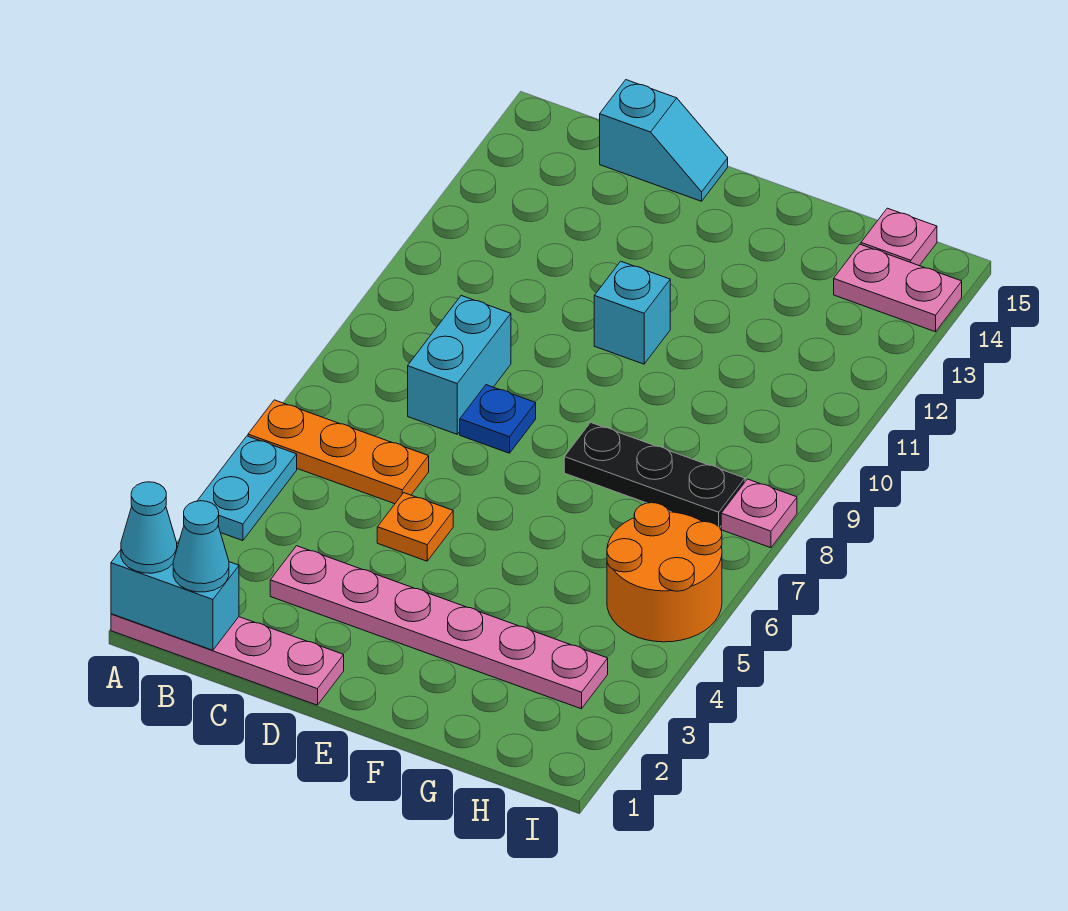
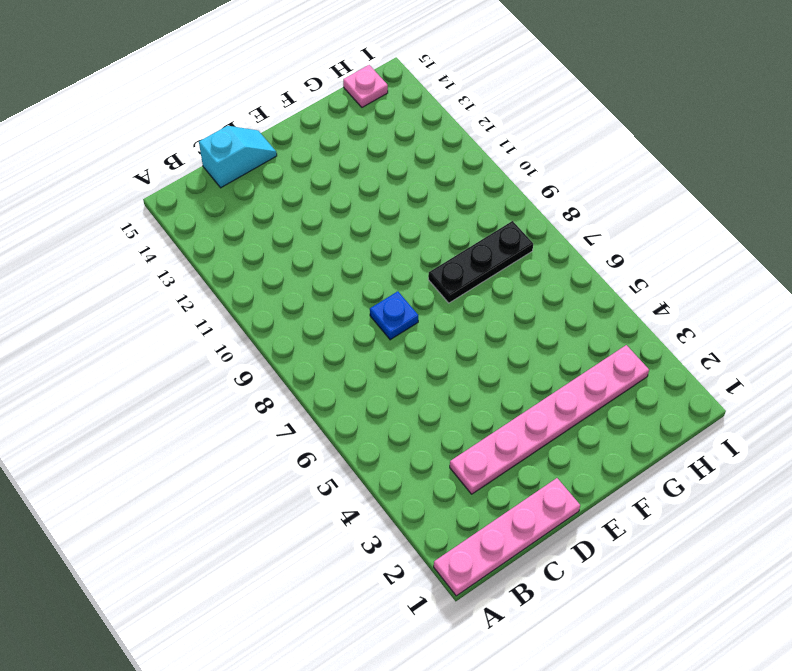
none -> cyan plate A4:A5 level 1
none -> orange plate A6:C6 level 1
none -> cyan brick C8:C9 level 1

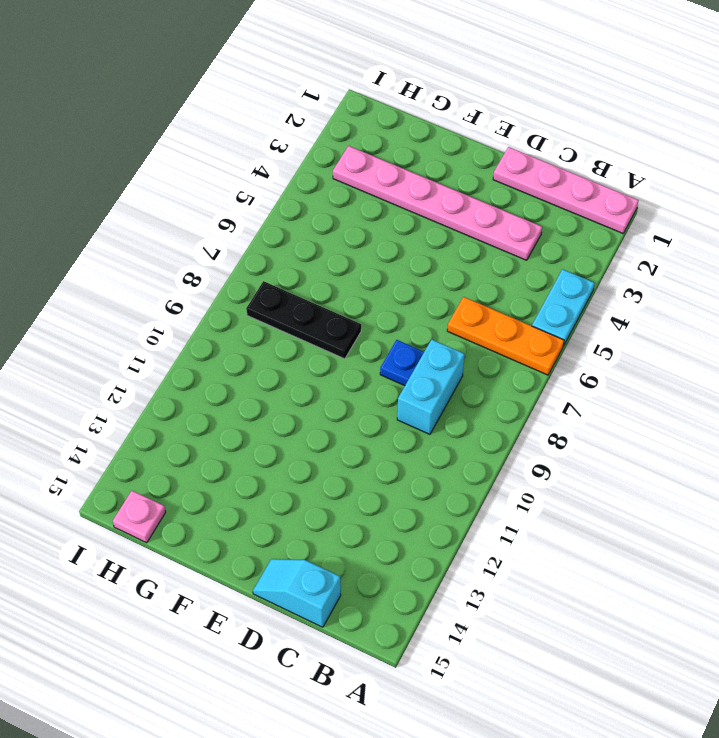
none -> orange plate D5 level 1
none -> cyan brick E11 level 1
none -> orange round brick H5:I6 level 1

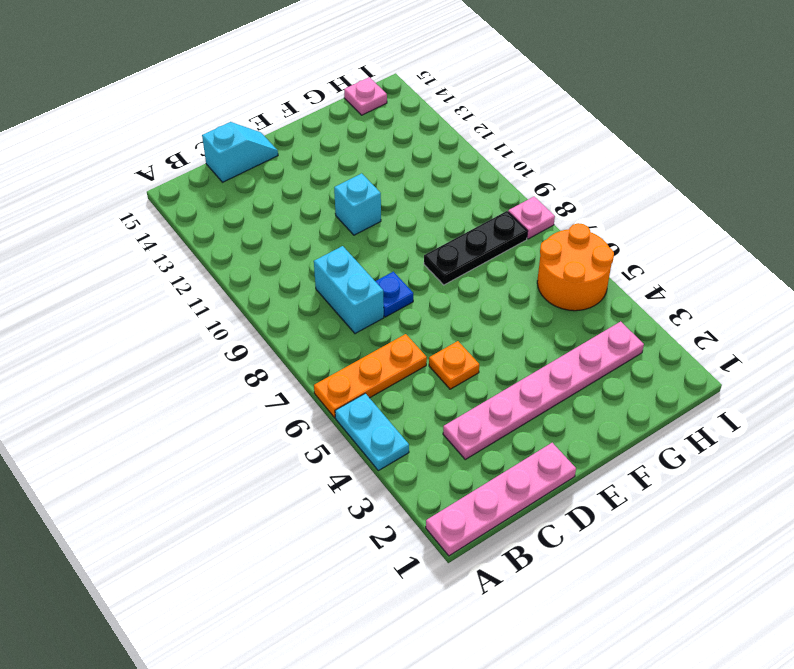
none -> pink plate H14:I14 level 1
none -> cyan brick A1:B1 level 2
none -> cyan cone A1 level 3

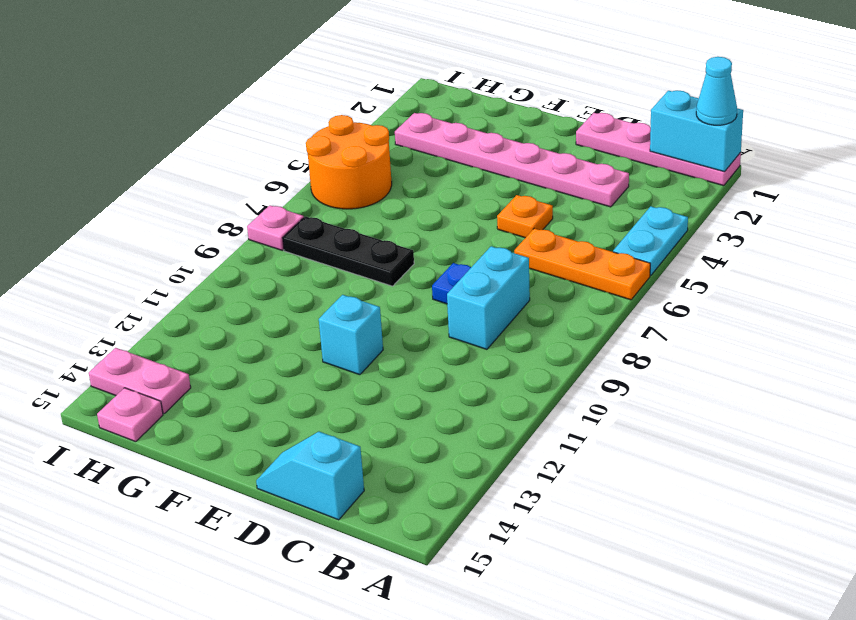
none -> cyan cone B1 level 3

